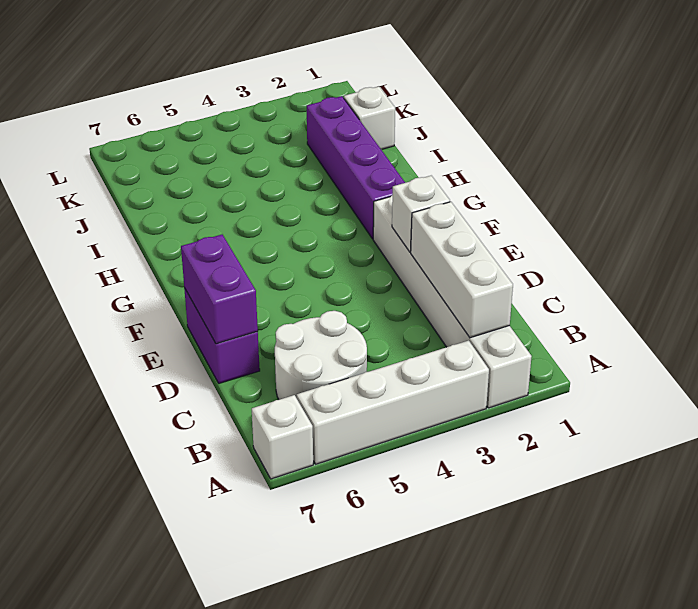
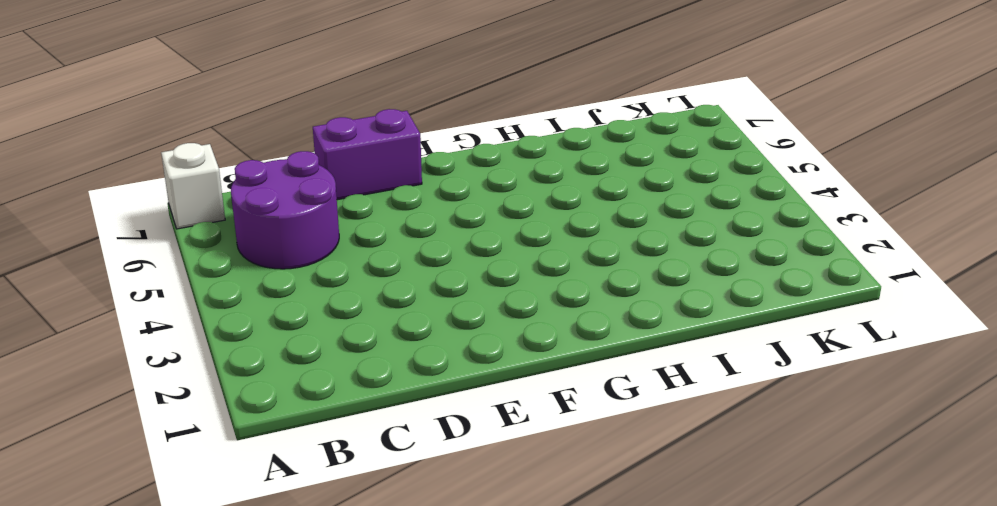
purple round brick B5:C6 level 1 -> white round brick B5:C6 level 1
none -> white brick A2:F2 level 1
none -> white brick A3:A6 level 1

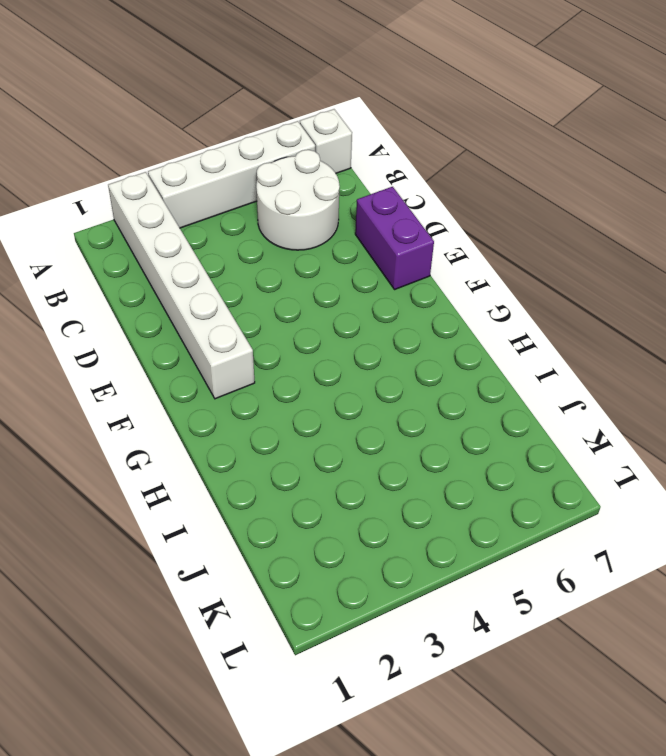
none -> purple brick G2:J2 level 1
none -> white brick J1 level 1

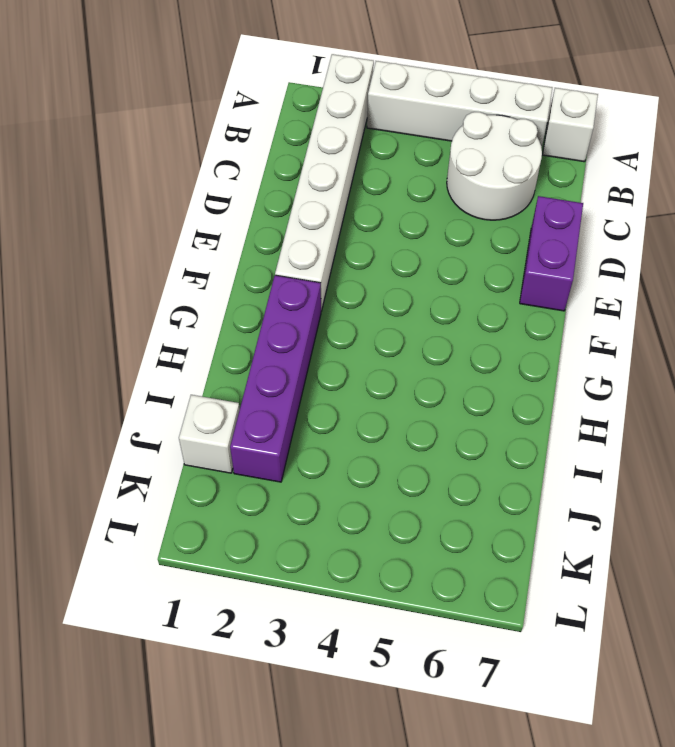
none -> white brick B2:D2 level 2
none -> purple brick D7:E7 level 2

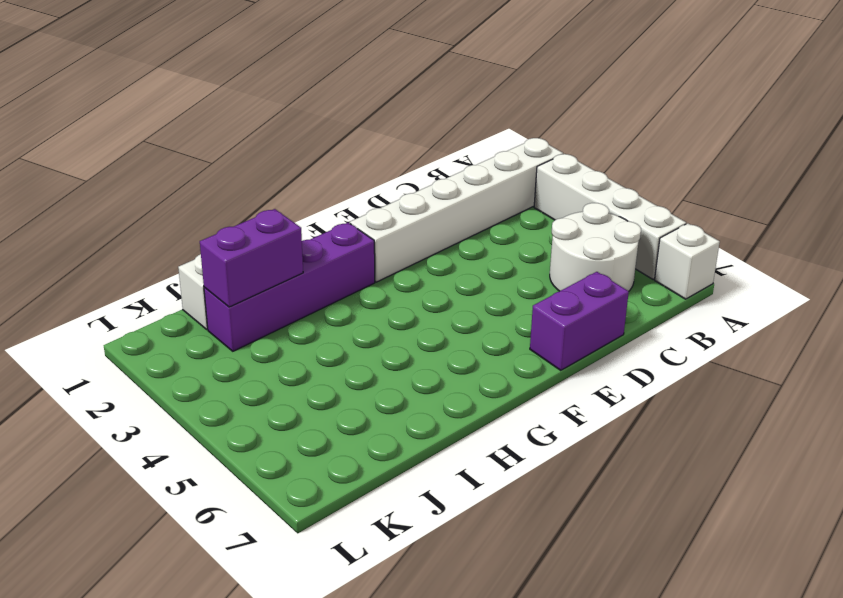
purple brick I2:J2 level 2 -> purple brick D7:E7 level 2
none -> white brick B2:D2 level 2
none -> white brick E2 level 2

